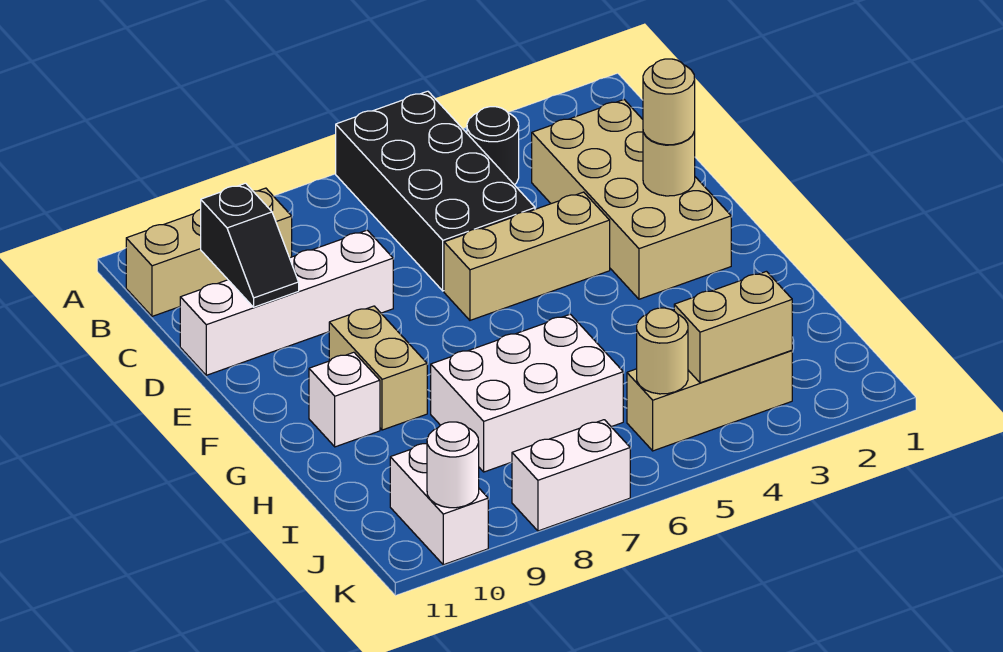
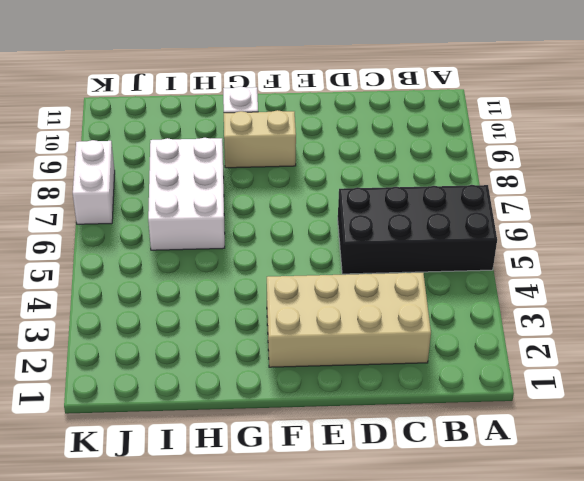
none -> black round brick B4 level 1
none -> tan brick B9:B11 level 1
none -> white brick D8:D11 level 1

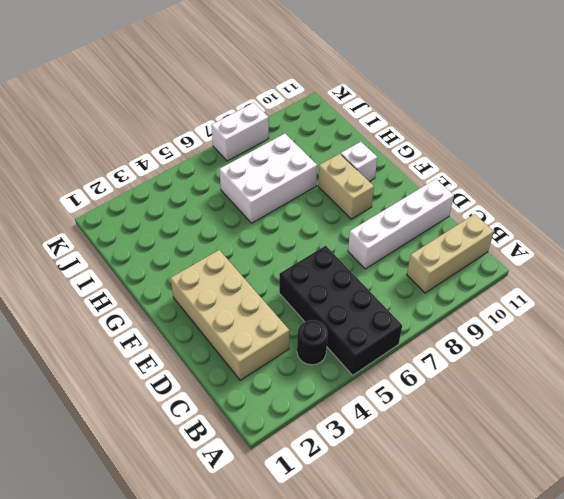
none -> tan brick E4:E6 level 1
none -> tan brick J3:J5 level 1
none -> white brick J10:K10 level 1

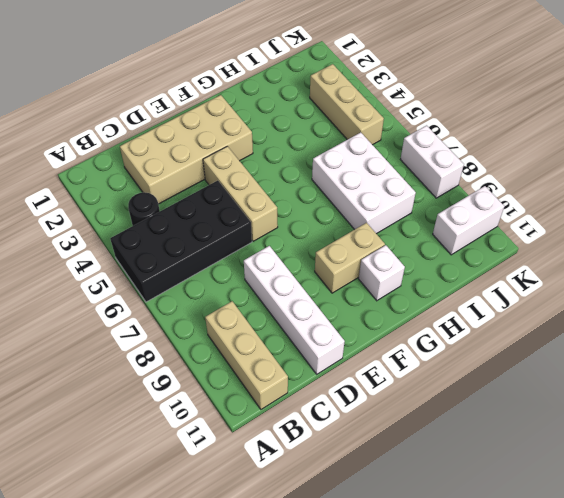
none -> black slope C10:D10 level 2 top C
none -> tan round brick E2 level 2
none -> tan brick J3:J4 level 2

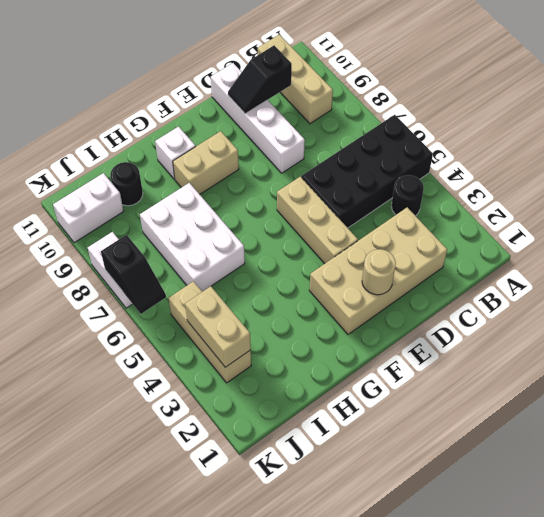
black round brick I10 level 1 -> none
black slope K6:K7 level 2 top 7 -> none
none -> tan round brick J5 level 2
none -> white round brick K10 level 2
none -> tan round brick E2 level 3

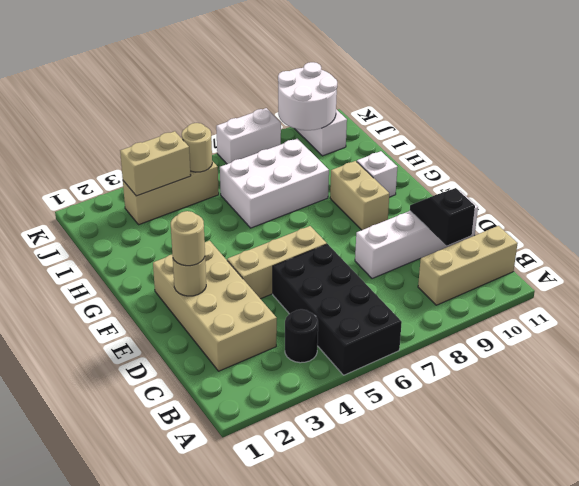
white round brick J9:K10 level 2 -> white round brick K10 level 2

